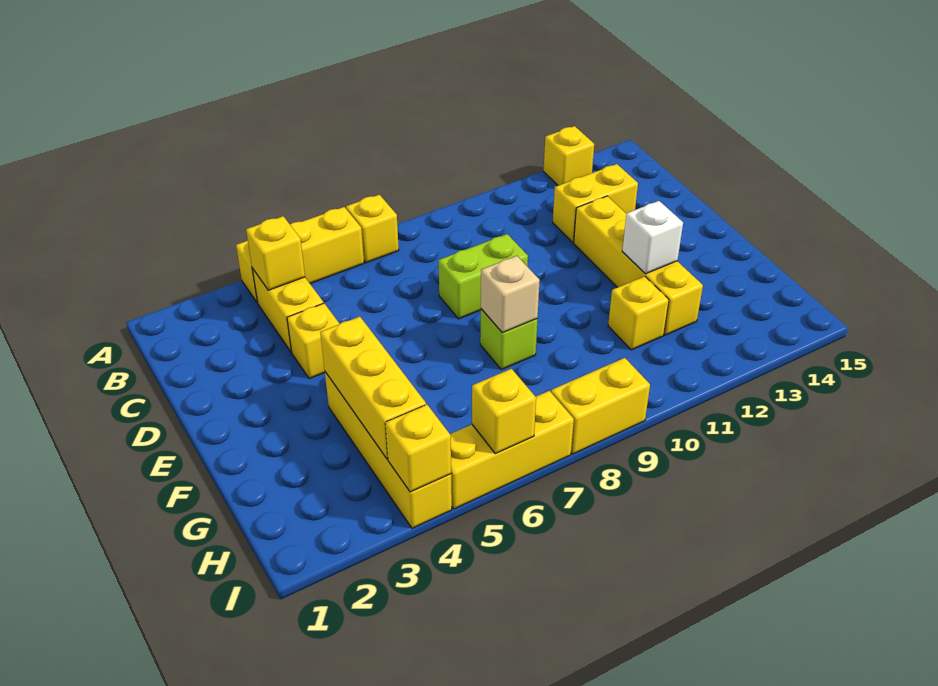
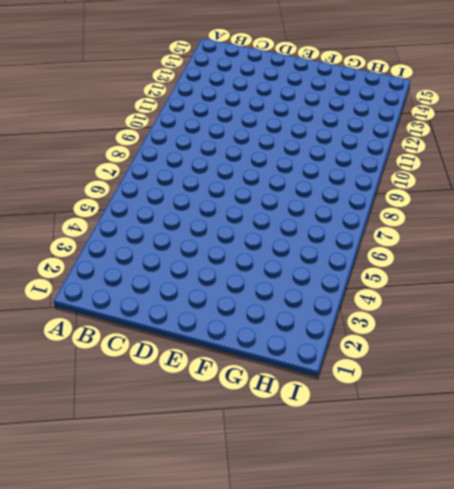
none -> yellow brick A4:A6 level 1
none -> yellow brick A7 level 1
none -> yellow brick A13 level 1

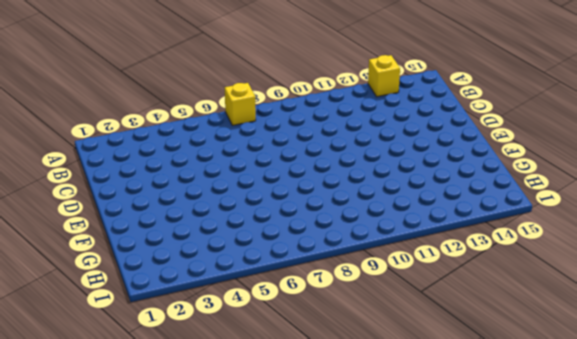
none -> yellow brick A4:A6 level 1
none -> yellow brick B4:C4 level 1
none -> yellow brick C12:C13 level 1

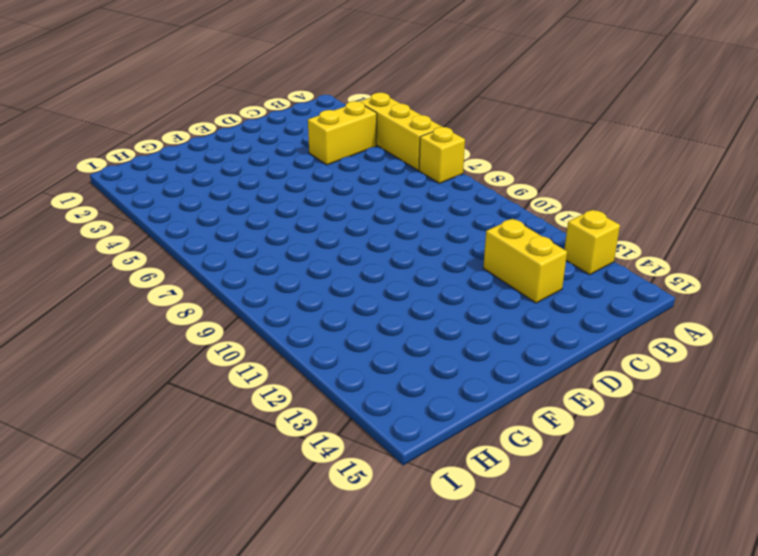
none -> yellow brick D4 level 1
none -> lime brick D8:D9 level 1
none -> yellow brick D12:G12 level 1

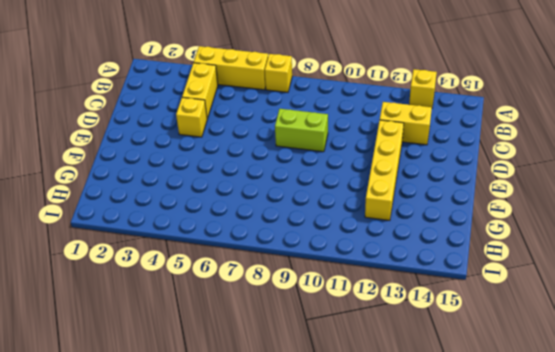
none -> yellow brick F4:I4 level 1
none -> lime brick F8 level 1
none -> yellow brick G11 level 1

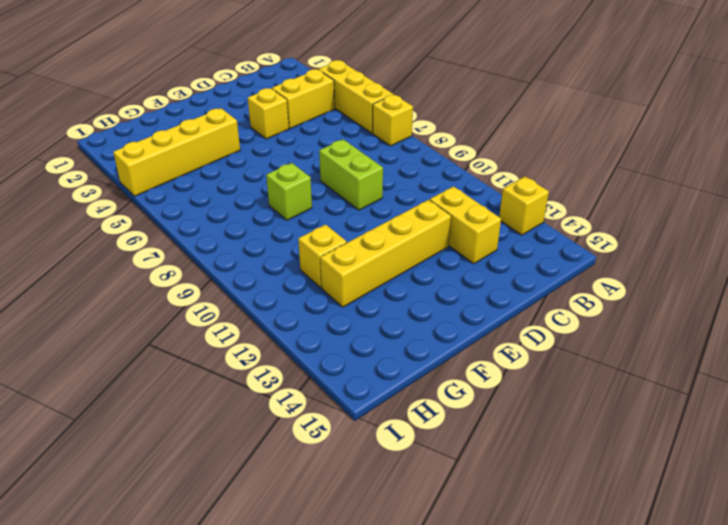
none -> yellow brick I5:I7 level 1
none -> yellow brick I8:I9 level 1
none -> yellow brick B4 level 2

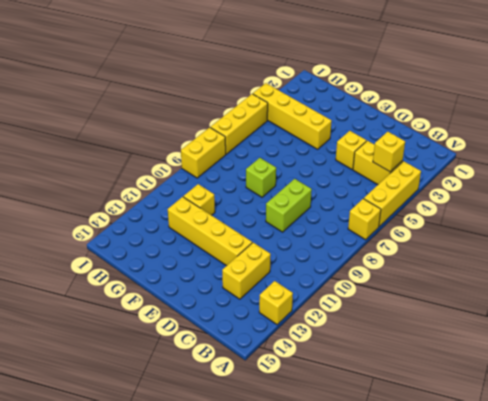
none -> yellow brick F4:H4 level 2
none -> tan brick F8 level 2
none -> white brick F12 level 2

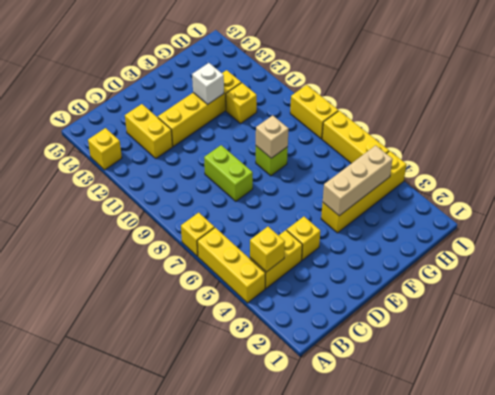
tan brick F4:H4 level 2 -> yellow brick F4:H4 level 2
none -> yellow brick I4 level 2
none -> yellow brick I6 level 2

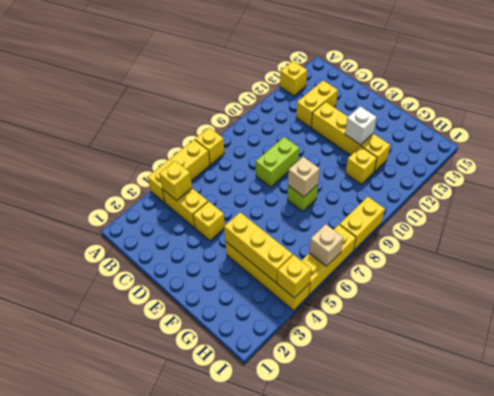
tan brick I6 level 2 -> yellow brick I6 level 2

